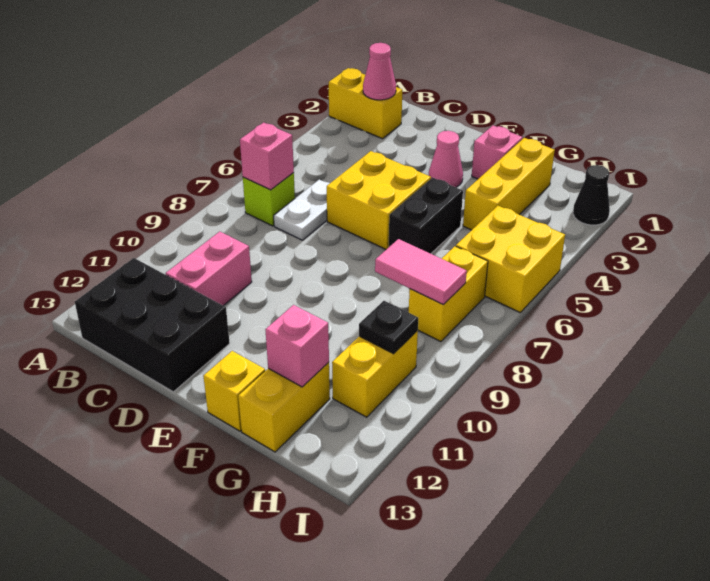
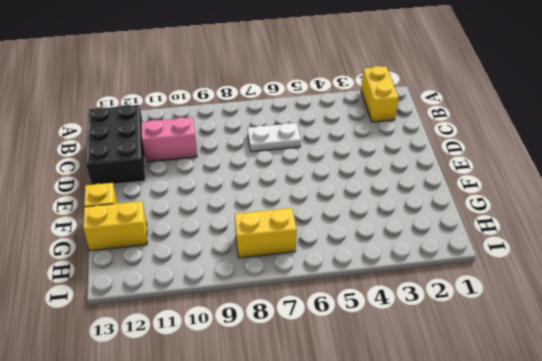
none -> lime brick B7 level 1
none -> yellow brick D5:E6 level 1
none -> pink cone E3 level 1

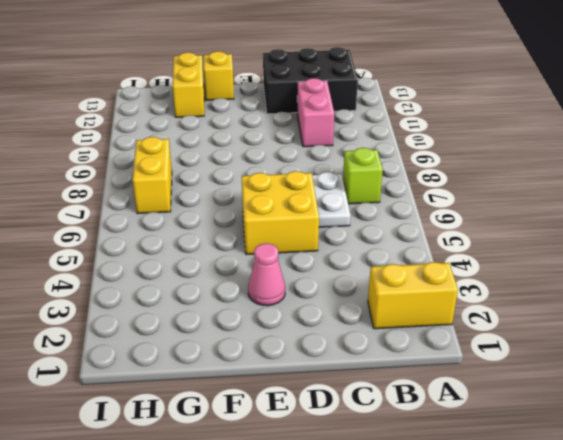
none -> pink brick F2 level 1
none -> black brick F5:F6 level 1
none -> yellow brick G2:G4 level 1

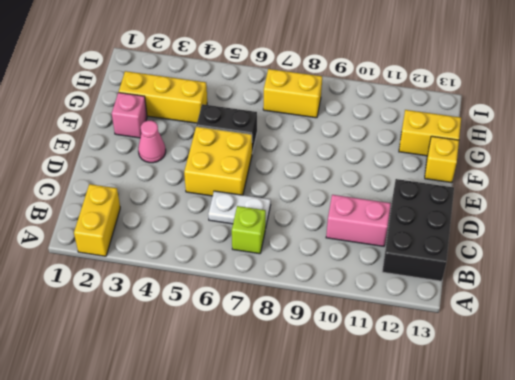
none -> yellow brick H5:I6 level 1
none -> yellow brick H10:H11 level 1
none -> black cone I2 level 1

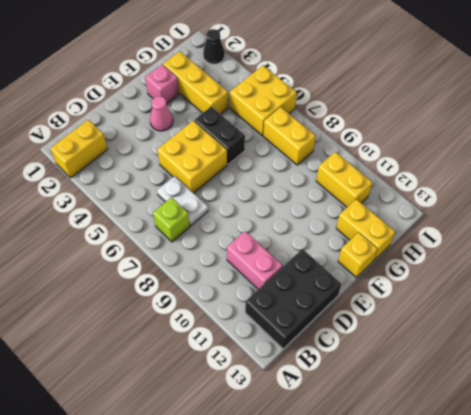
none -> pink cone B2 level 2
none -> pink brick B7 level 2
none -> pink tile G8:H8 level 2

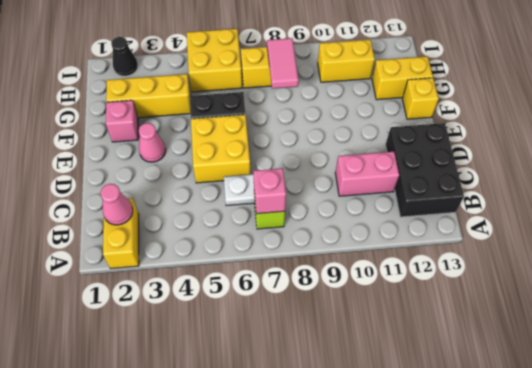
none -> pink brick G12 level 2
none -> black plate H10 level 2

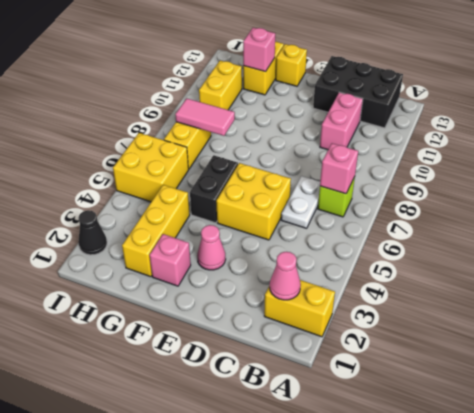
none -> black plate H10 level 2

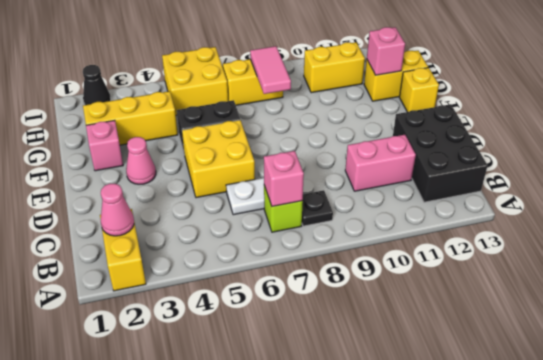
black plate B8 level 1 -> black plate H10 level 2

